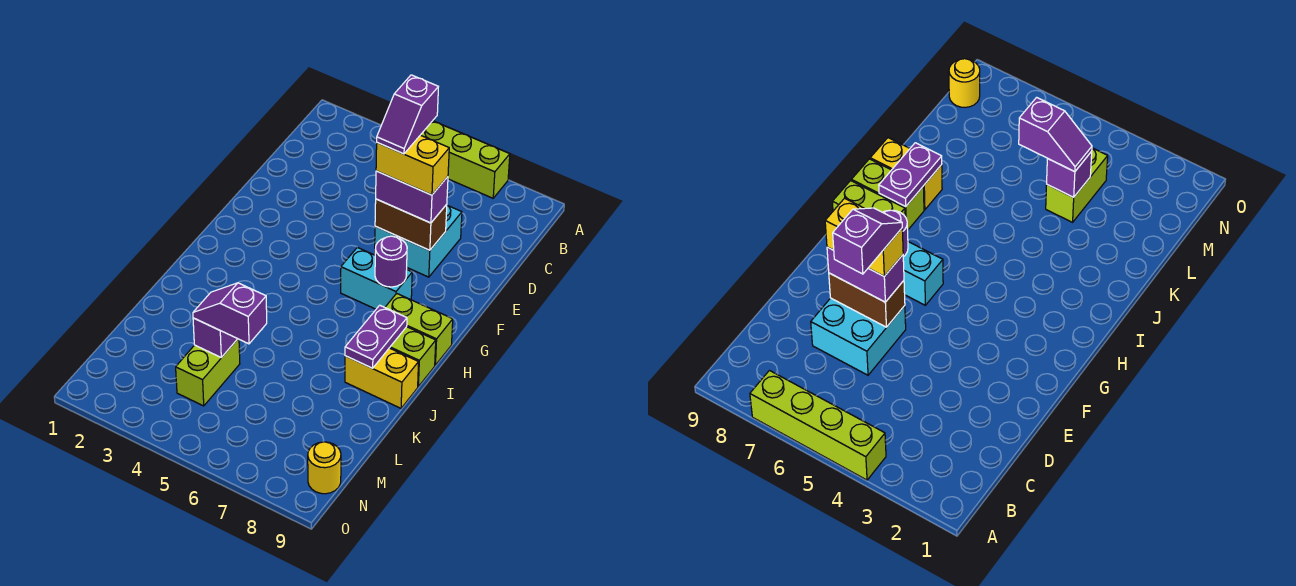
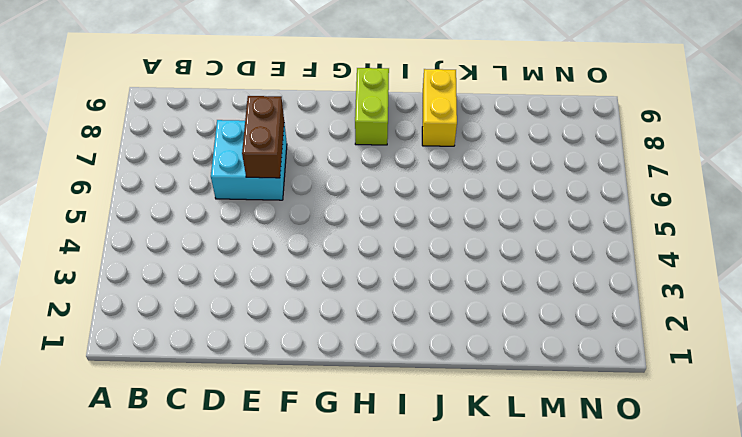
none -> lime brick A4:A7 level 1
none -> cyan brick G6:G7 level 1
none -> lime brick I8:I9 level 1

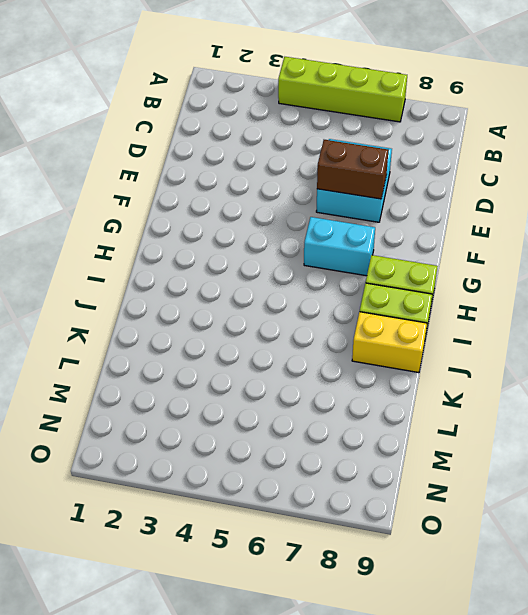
none -> lime brick L4:M4 level 1
none -> yellow round brick N9 level 1
none -> purple round brick G7 level 2

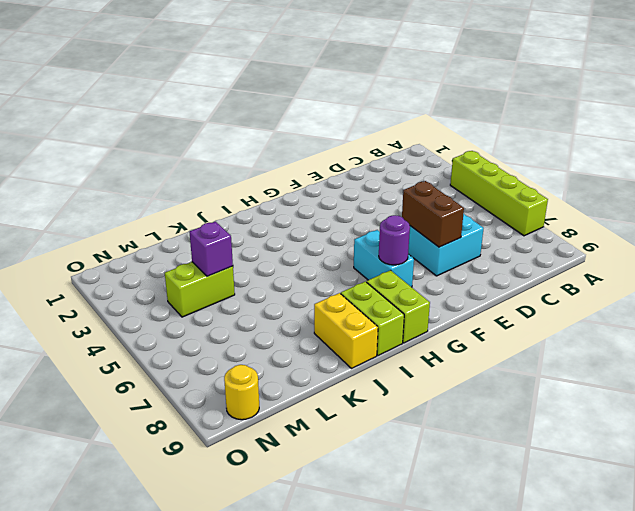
none -> purple plate I8:J8 level 2
none -> purple brick E6:E7 level 3
none -> purple slope L4:L5 level 3 top 5

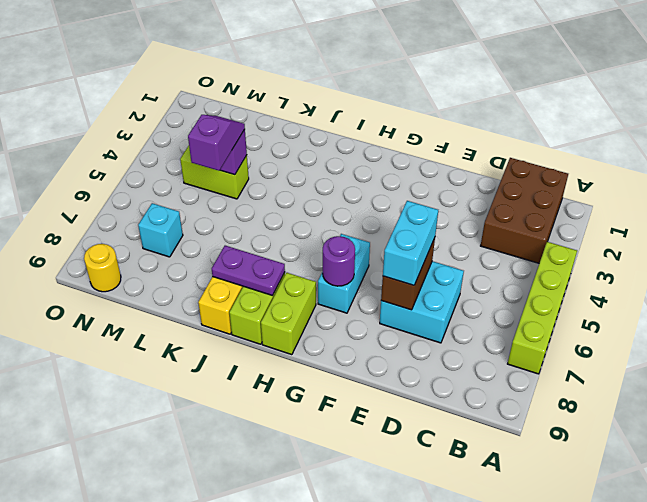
brown brick B1:C3 level 1 -> none
cyan brick E6:E7 level 3 -> purple brick E6:E7 level 3
cyan brick M7 level 1 -> none
none -> yellow brick E6:E7 level 4
none -> purple slope D6:E6 level 5 top D

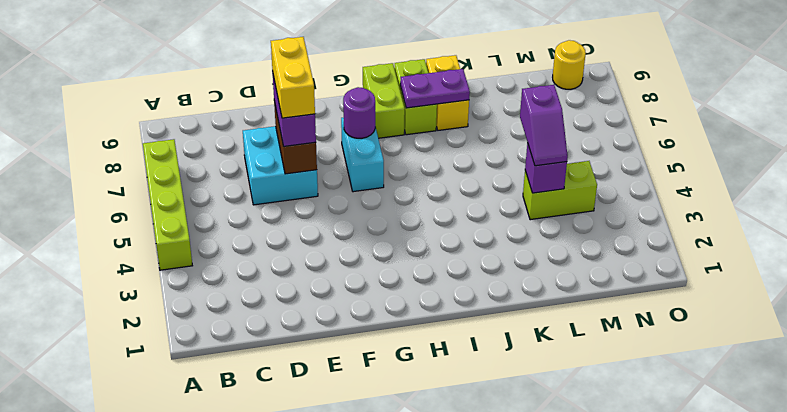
none -> purple slope D6:E6 level 5 top D

